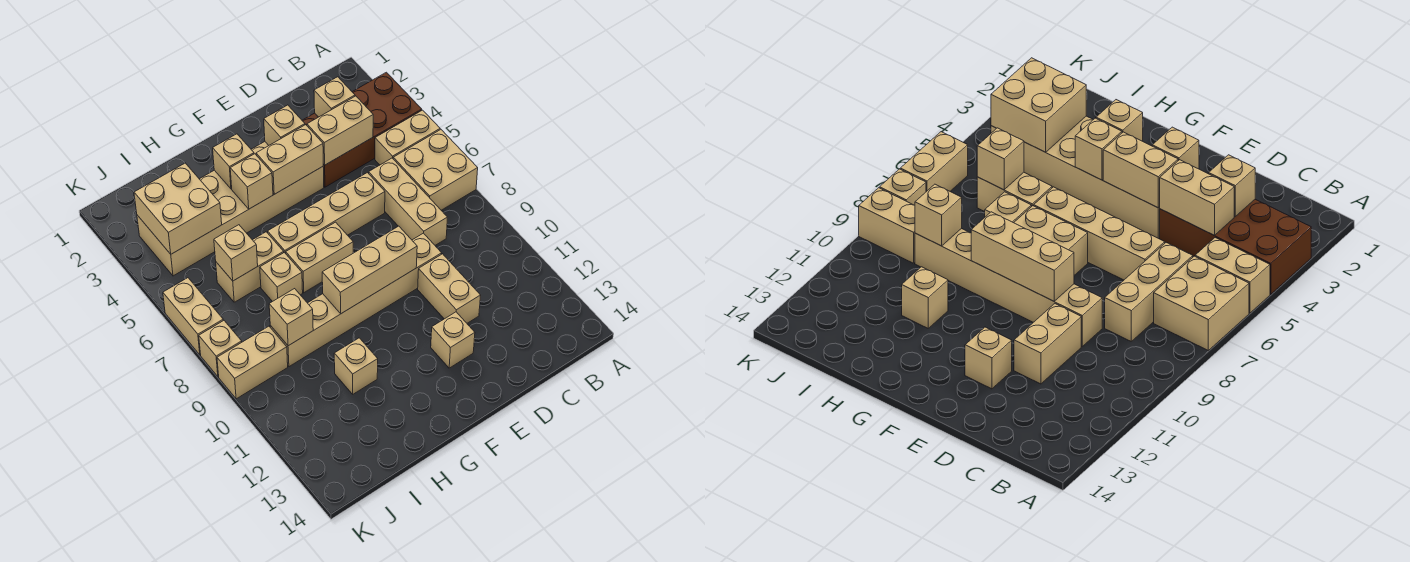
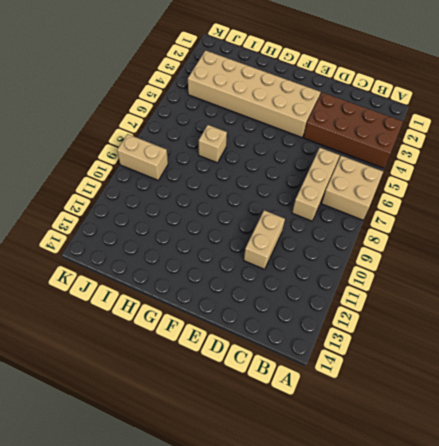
none -> tan brick A5:B5 level 1
none -> tan brick D6:G6 level 1
none -> tan brick D9:I9 level 1

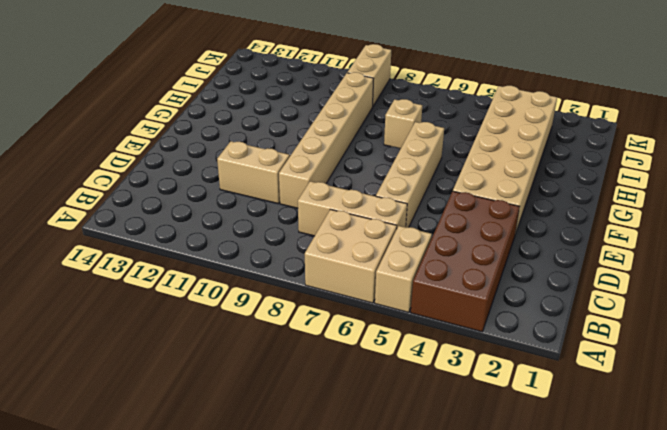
none -> tan brick E12 level 1
none -> tan brick F7:G7 level 1
none -> tan brick H6:I6 level 1

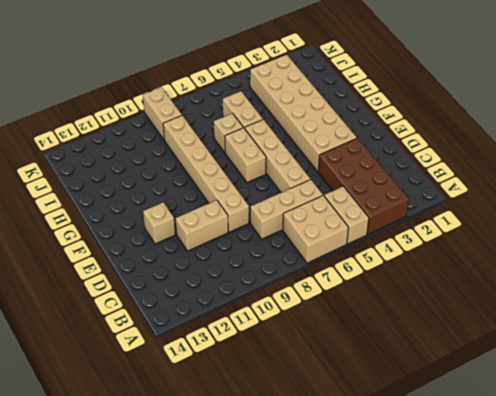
none -> tan brick H11 level 1
none -> tan brick K6:K7 level 1
none -> tan brick K8 level 1

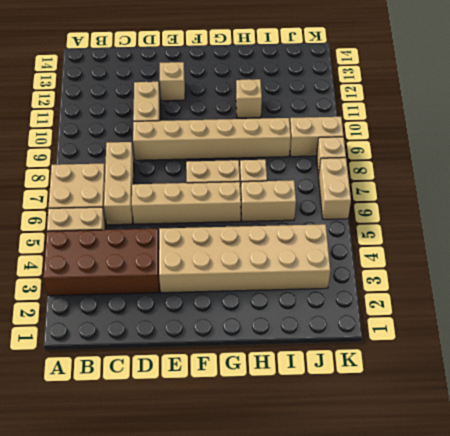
none -> tan brick C3 level 2
none -> tan brick C4:D4 level 2
none -> tan brick E3 level 2

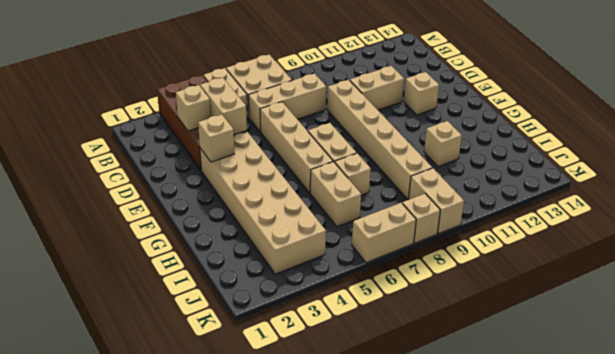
none -> tan brick E4:F4 level 2
none -> tan brick E9:G9 level 2
none -> tan brick G3 level 2

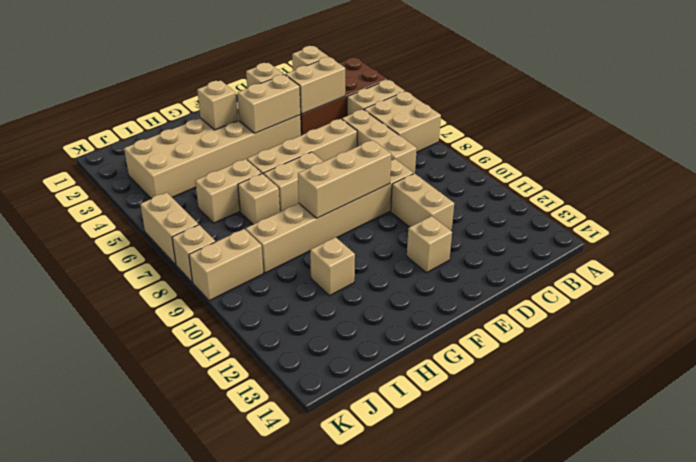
none -> tan brick G4 level 2
none -> tan brick I3:J4 level 2
none -> tan brick I6 level 2

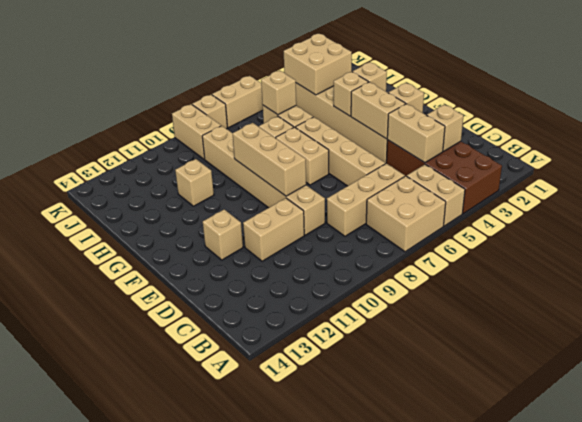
none -> tan brick I9 level 2

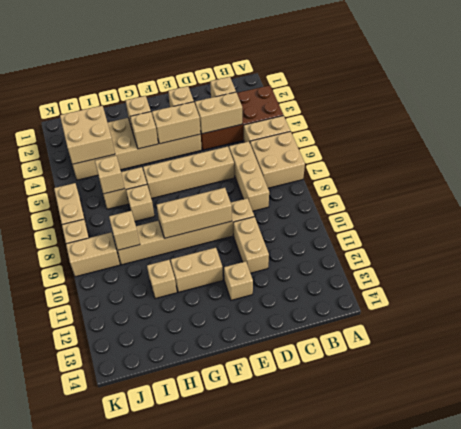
tan brick F11:G11 level 1 -> tan brick F7:G7 level 1

